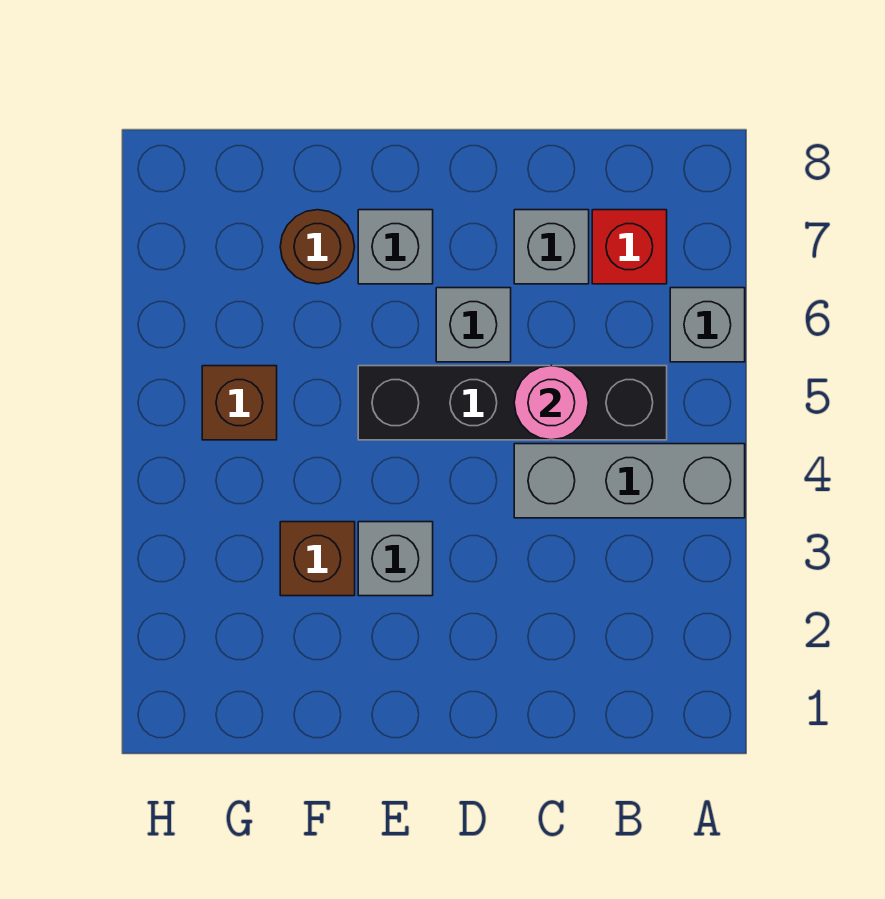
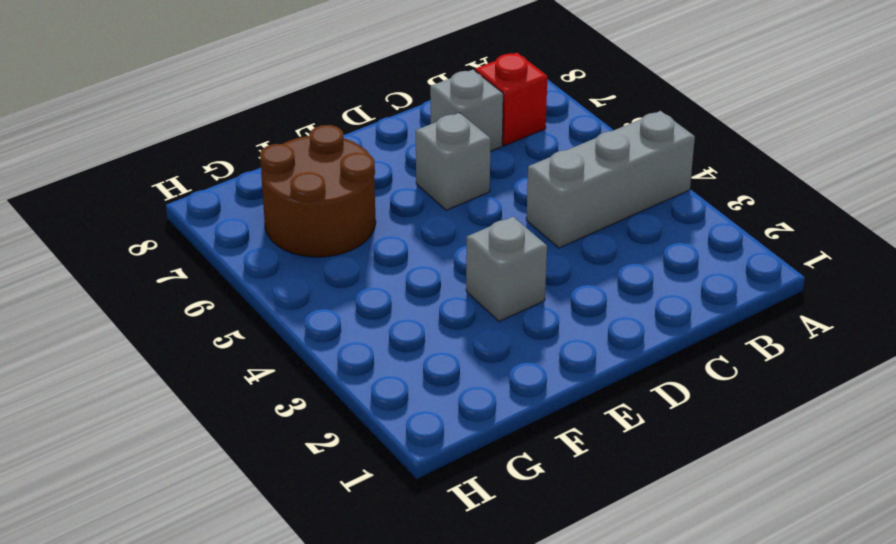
brown round brick F6:G7 level 1 -> brown round brick F7 level 1
none -> grey brick A6 level 1
none -> black brick B5:E5 level 1
none -> grey brick E7 level 1

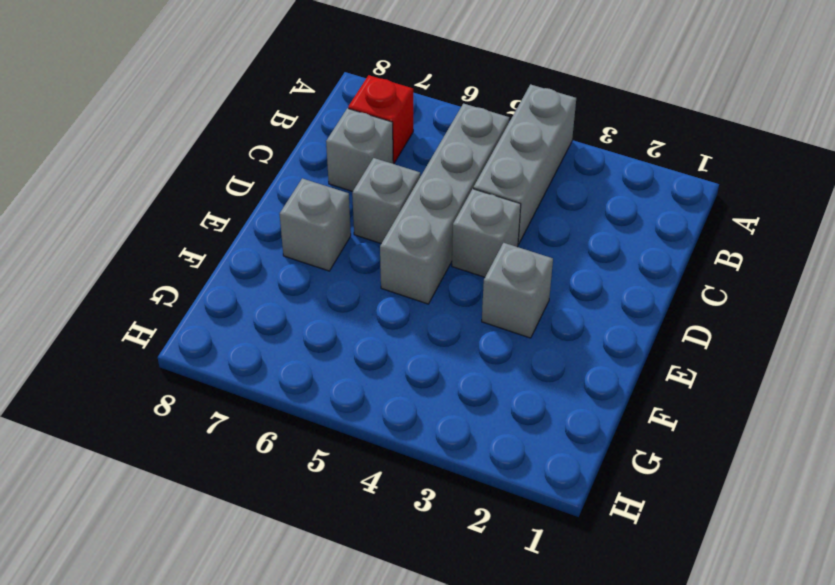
grey brick B5:E5 level 1 -> black brick B5:E5 level 1
grey brick D4 level 1 -> grey brick A6 level 1
none -> brown brick F3 level 1
none -> brown round brick F7 level 1
none -> brown brick G5 level 1

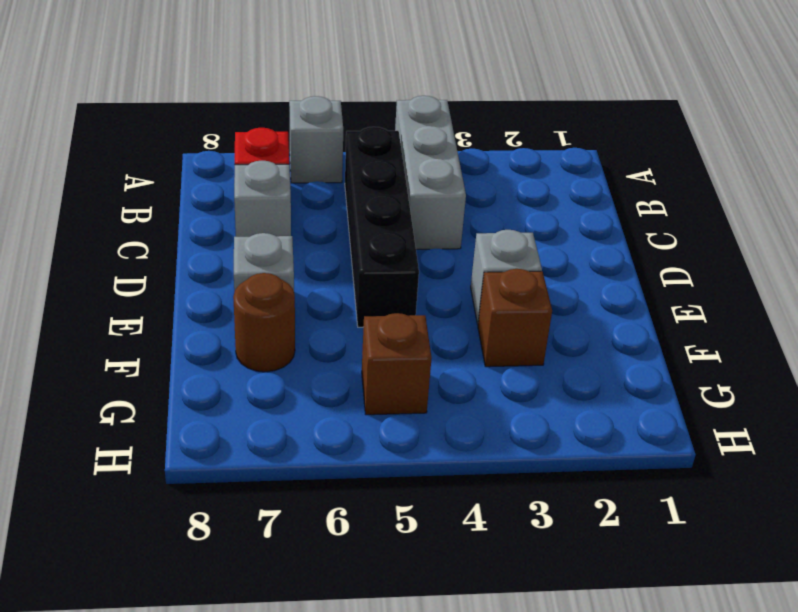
none -> grey brick D6 level 1
none -> pink round brick C5 level 2

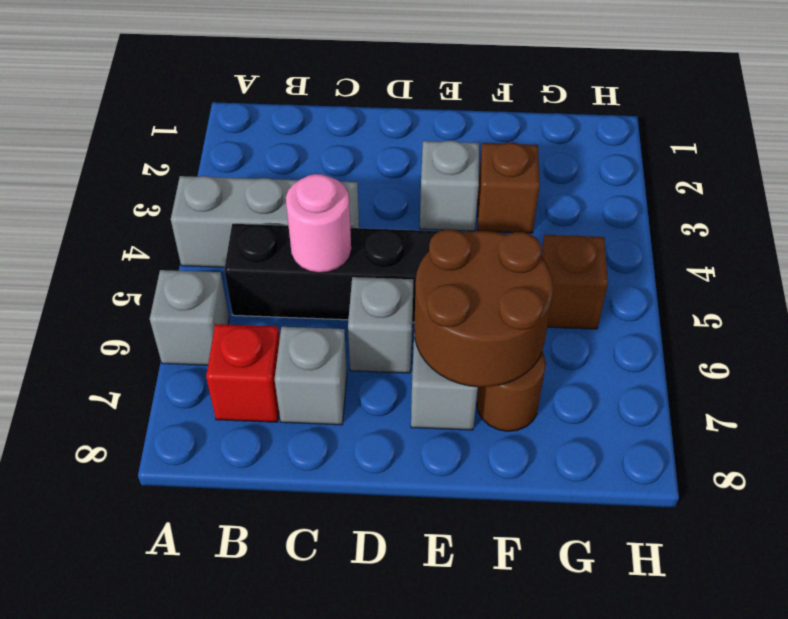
brown round brick E6:F7 level 2 -> none

